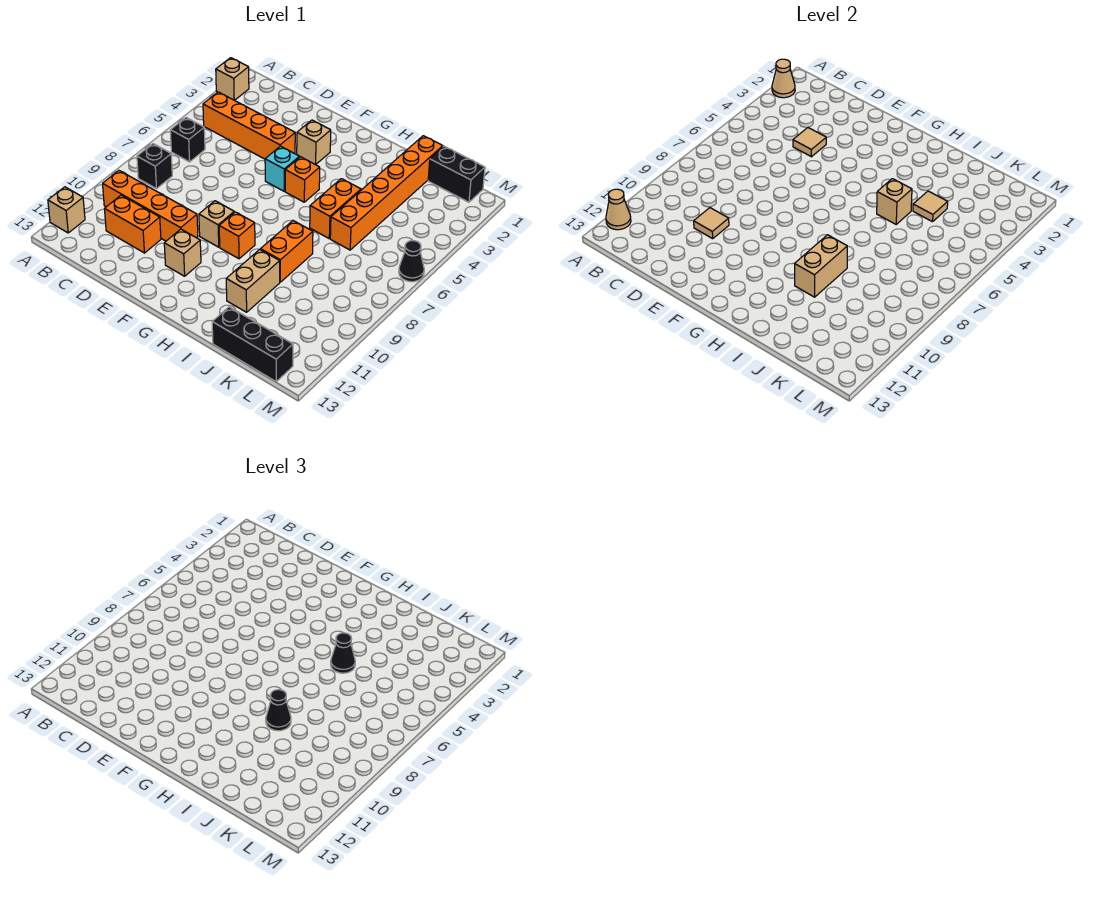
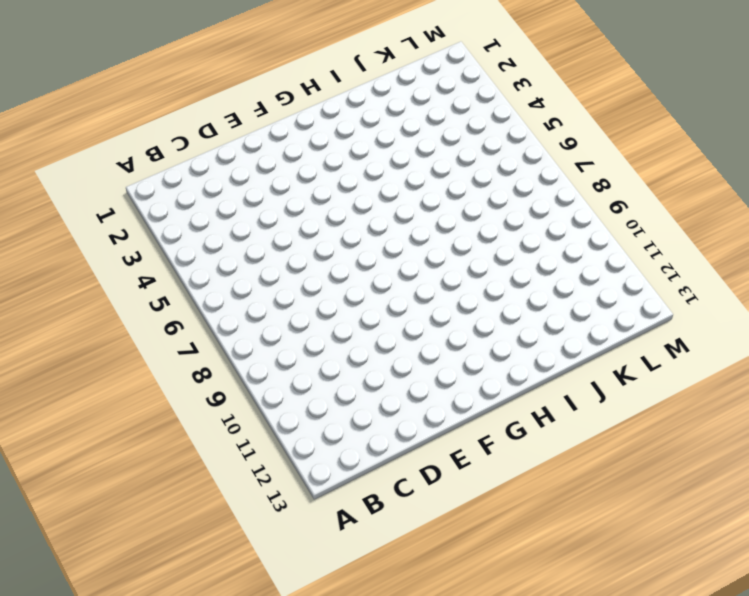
none -> tan brick A2 level 1
none -> tan brick A12 level 1
none -> orange brick B4:E4 level 1

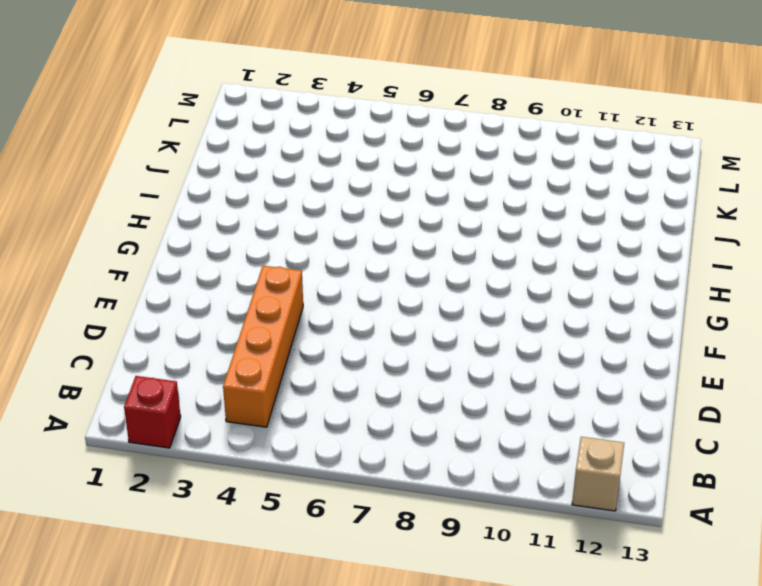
red brick A2 level 1 -> tan brick A2 level 1
none -> black brick B6 level 1
none -> black brick B8 level 1
none -> orange brick B10:E10 level 1

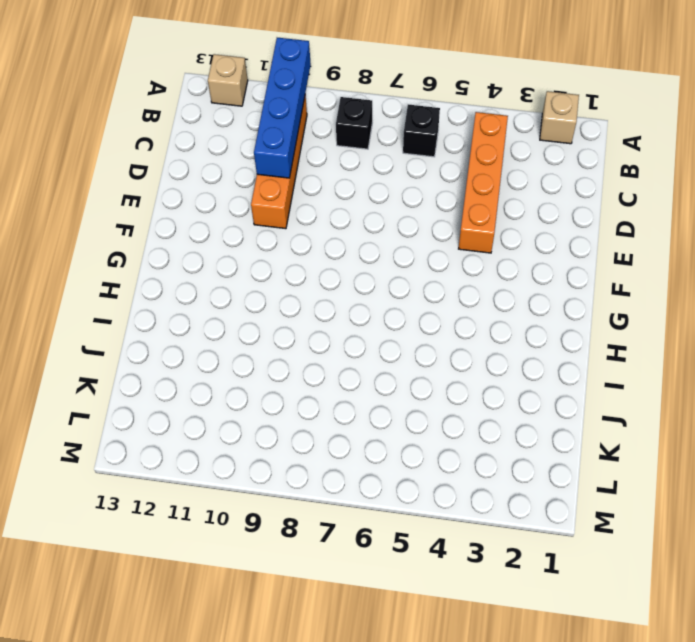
blue brick A10:D10 level 2 -> tan tile D10 level 2
none -> orange brick C11:D11 level 1
none -> tan brick F3 level 1
none -> cyan brick F5 level 1

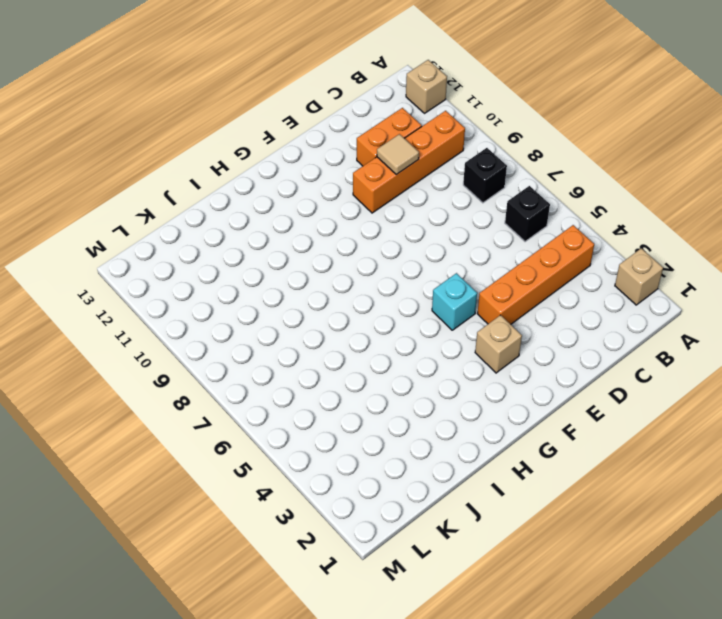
none -> tan brick F9 level 1
none -> tan brick F11 level 1
none -> orange brick G5 level 1

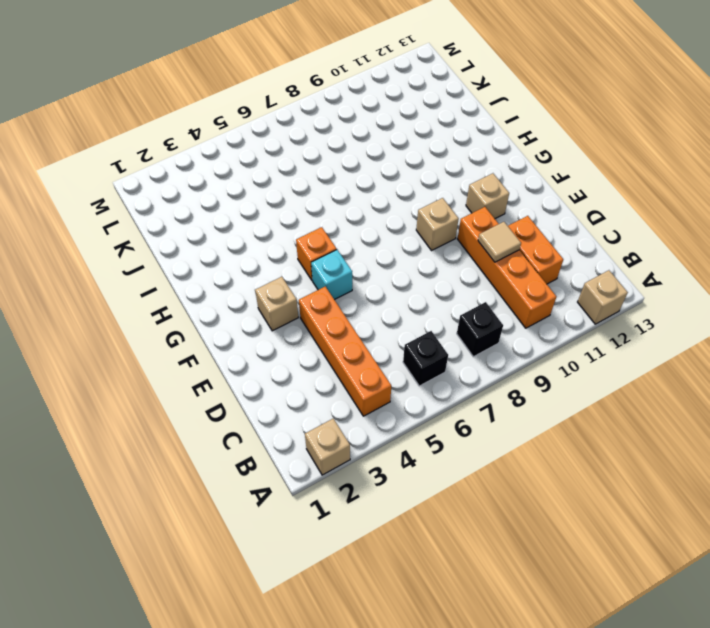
none -> orange brick G9 level 1
none -> orange brick I5:I6 level 1
none -> orange brick I8:I9 level 1

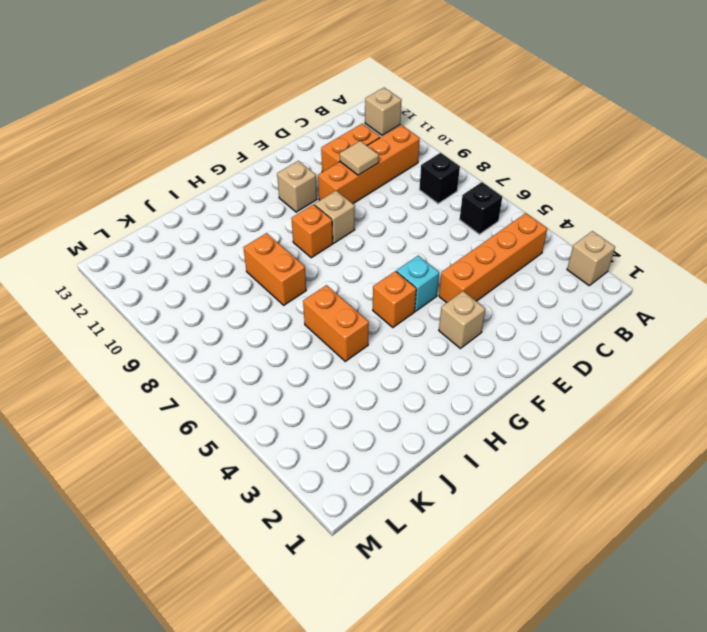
none -> tan brick I10:I11 level 1
none -> orange brick J1:J6 level 1
none -> black brick J13:L13 level 1

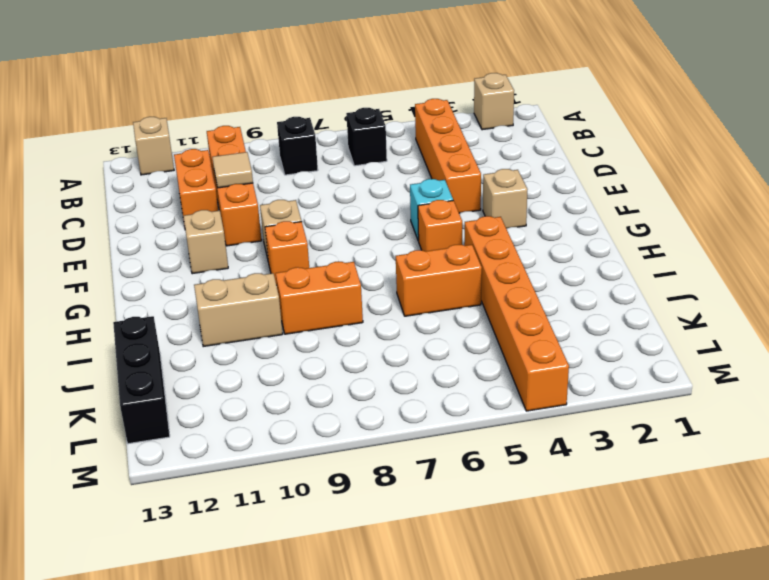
orange brick H4:M4 level 1 -> orange brick J1:J6 level 1
none -> black brick K1:L1 level 1
none -> black cone M6 level 1
none -> tan cone A2 level 2

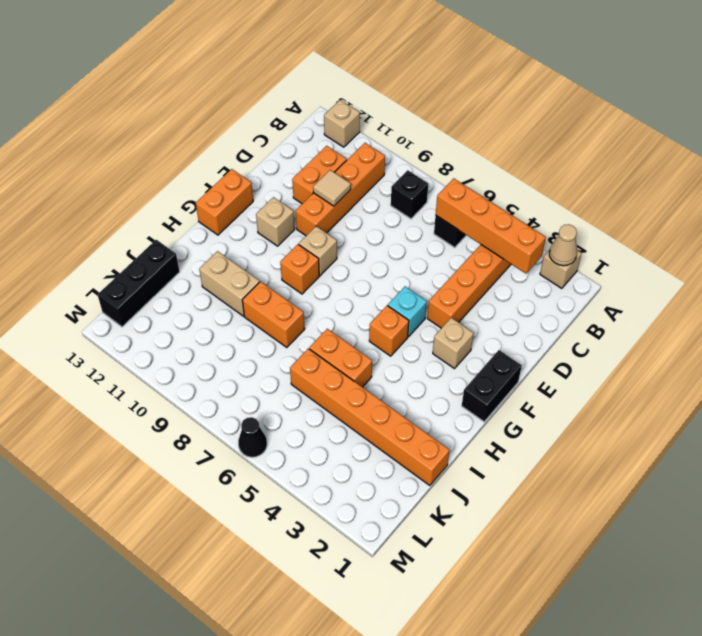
orange brick B3:B6 level 2 -> none
black brick F1:G1 level 1 -> black brick K1:L1 level 1
orange brick F13:G13 level 1 -> none
none -> tan cone A12 level 2
none -> tan tile D4 level 2
none -> tan brick I5 level 2

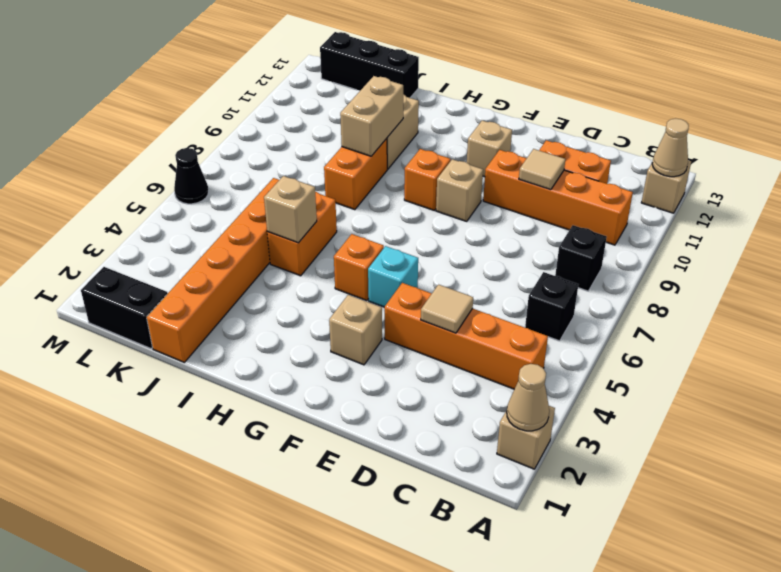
none -> tan tile J4 level 2
none -> black cone I5 level 3
none -> black cone I9 level 3

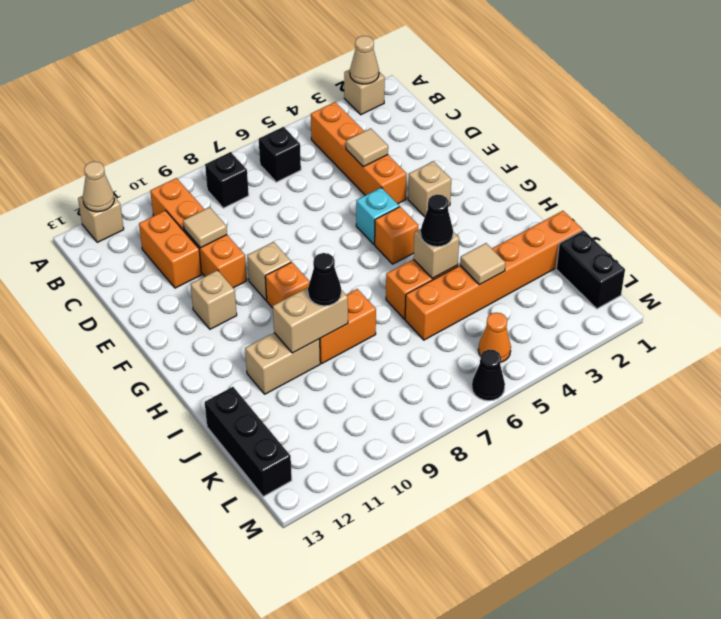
orange cone L5 level 1 -> none

